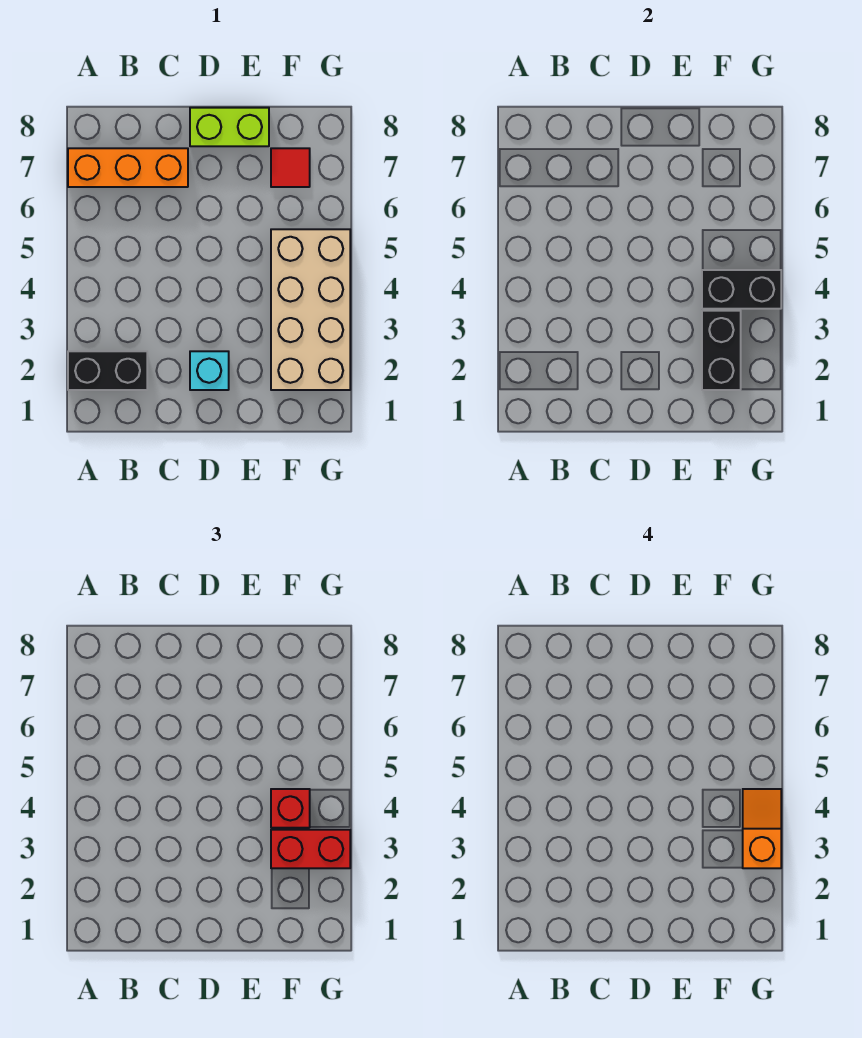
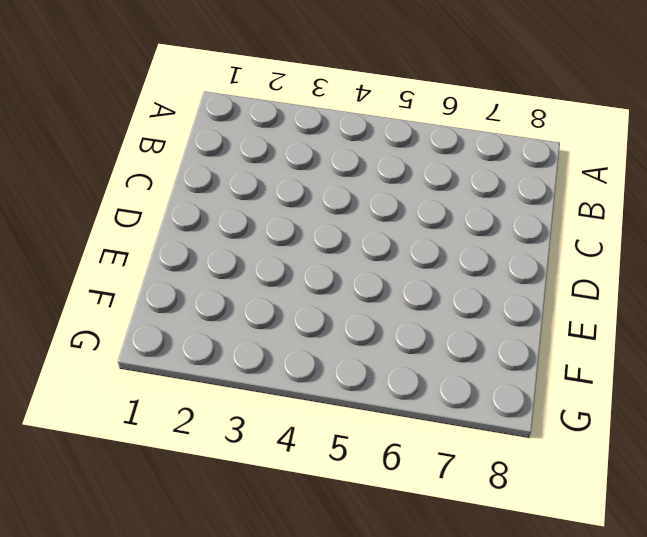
none -> black brick A2:B2 level 1
none -> orange brick A7:C7 level 1

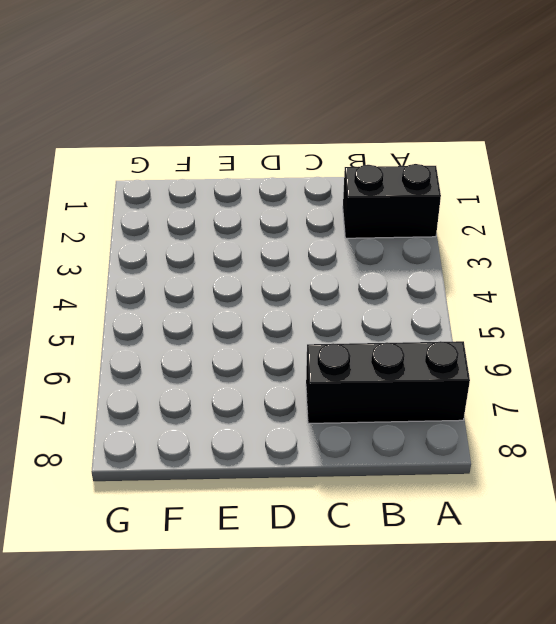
black brick A7:C7 level 1 -> orange brick A7:C7 level 1
none -> cyan brick D2 level 1
none -> lime brick D8:E8 level 1

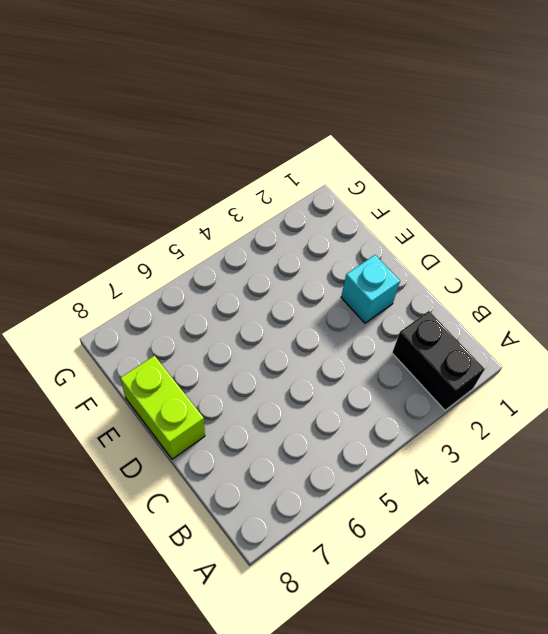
none -> orange brick A7:C7 level 1
none -> tan brick F2:G5 level 1

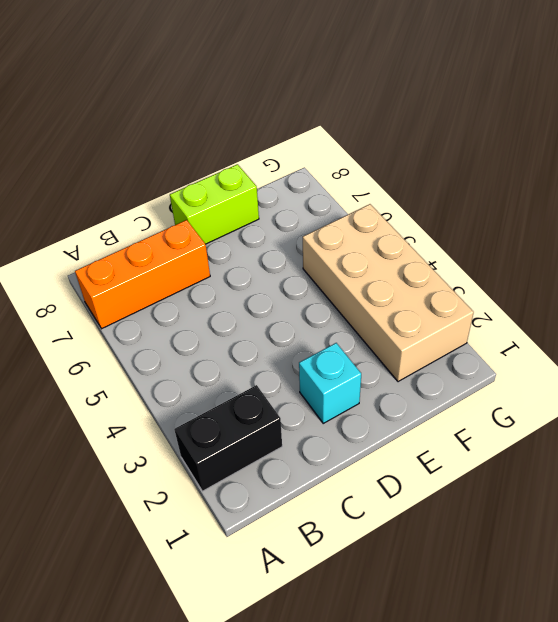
none -> red tile F7 level 1
none -> black brick F2:F3 level 2

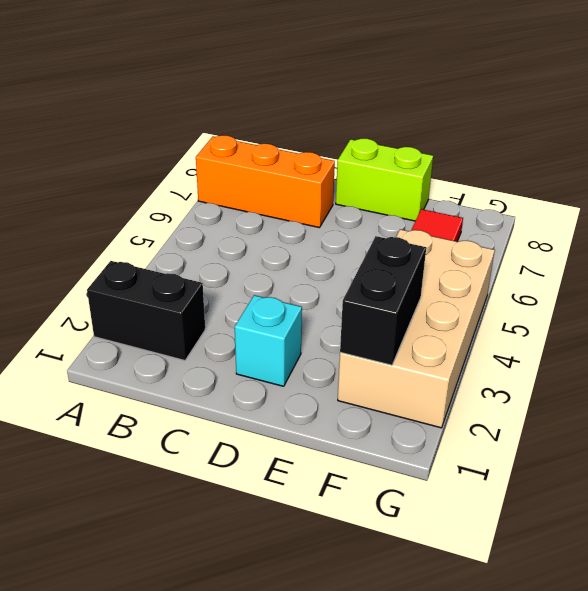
none -> black brick F4:G4 level 2
none -> red brick F3:G3 level 3

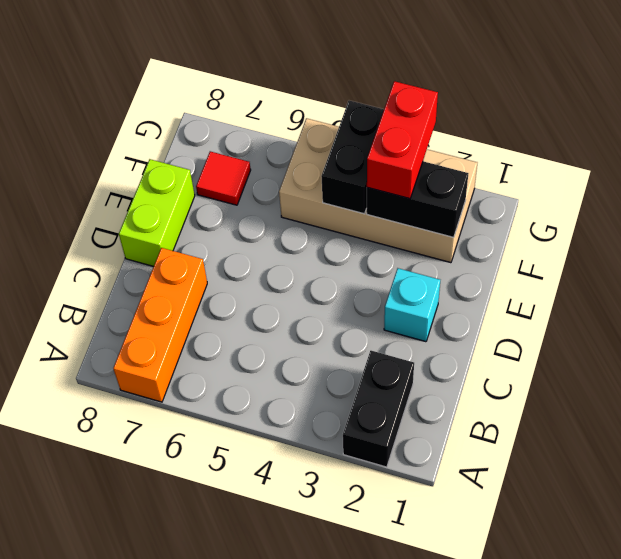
none -> red brick F4 level 3
none -> orange slope G3:G4 level 4 top 3

